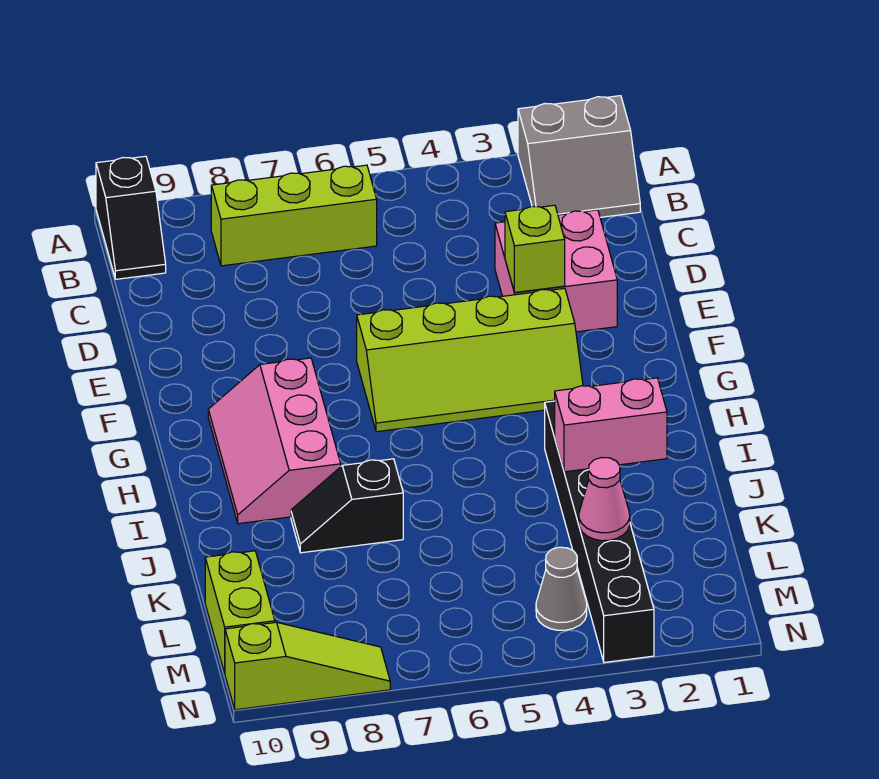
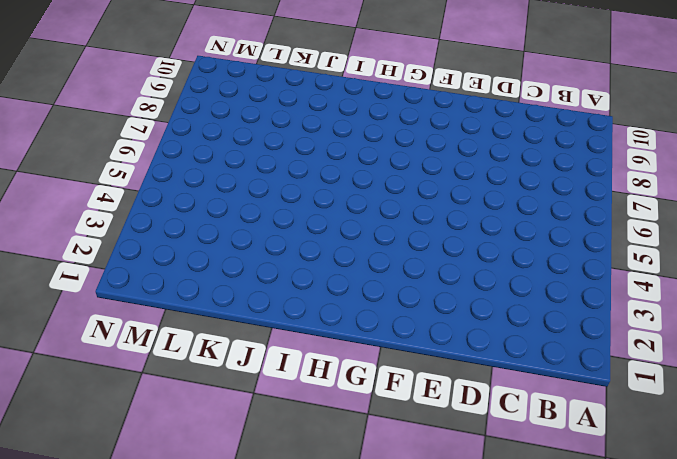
none -> grey slope A1:B2 level 1 top A
none -> black slope A10:B10 level 1 top A
none -> lime brick B6:B8 level 1

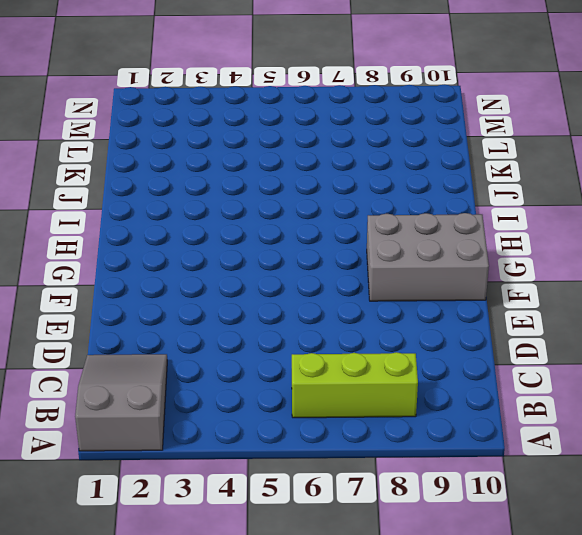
grey slope A1:C2 level 1 top A -> grey slope A1:B2 level 1 top A
grey brick F8:G10 level 1 -> pink slope G8:I9 level 1 top 8
none -> black slope A10:B10 level 1 top A
none -> pink brick D2:E3 level 1
none -> lime slope F3:G6 level 1 top F

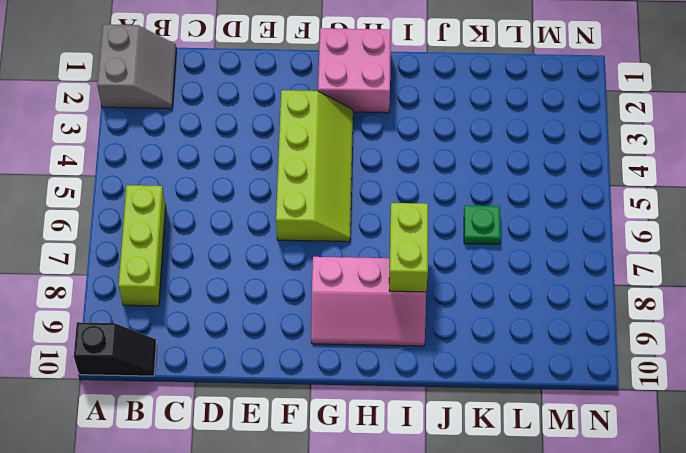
pink brick G1:H2 level 1 -> pink brick D2:E3 level 1
lime brick I7:I8 level 2 -> lime brick L10:M10 level 1
green plate K6 level 1 -> none
none -> black brick I3:N3 level 1
none -> black slope J7:J8 level 1 top 7
none -> grey cone M4 level 1

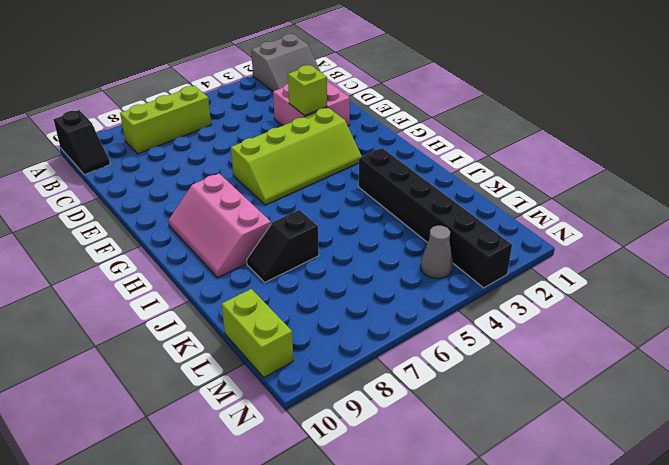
none -> lime slope N8:N10 level 1 top 10
none -> pink brick J2:J3 level 2
none -> pink cone L3 level 2

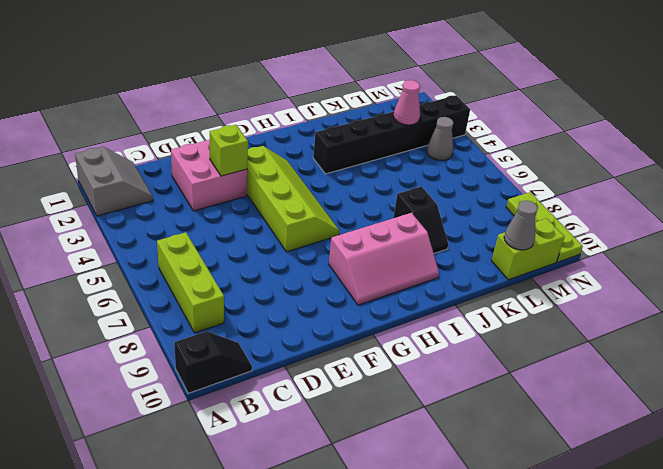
grey cone L10 level 2 -> none
lime plate N8:N10 level 1 -> lime slope N8:N10 level 1 top 10
none -> pink brick J2:J3 level 2

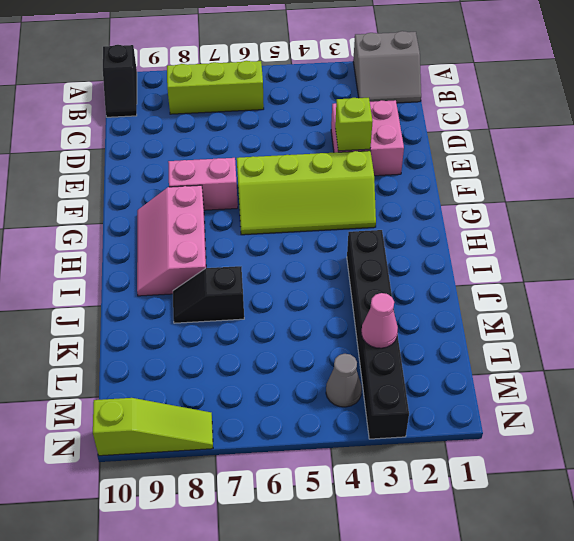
pink brick F7:F8 level 1 -> pink brick J2:J3 level 2
none -> lime brick L10:M10 level 1

